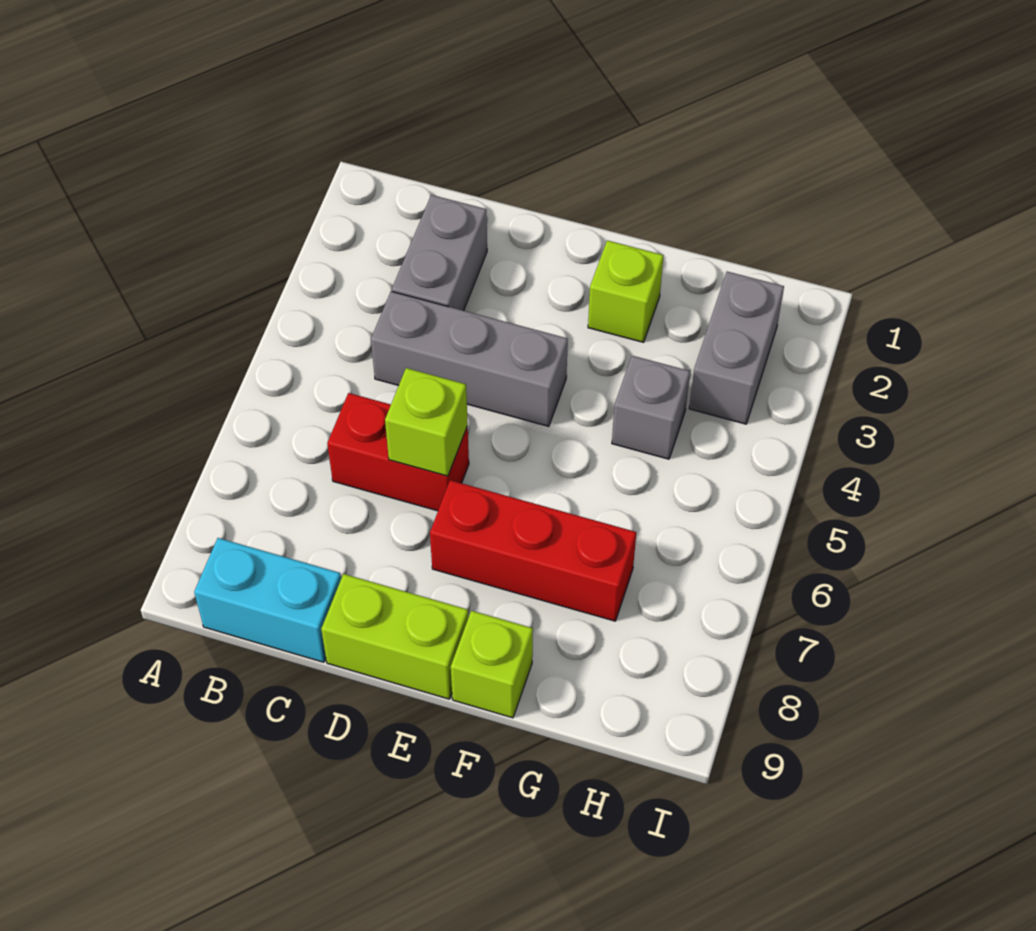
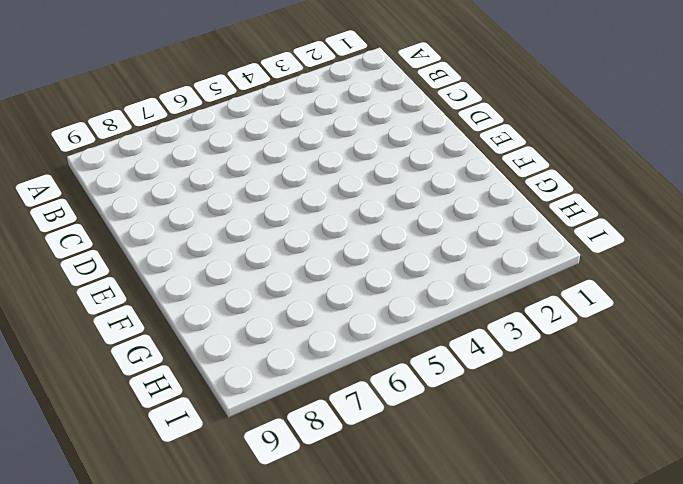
none -> cyan brick B9:C9 level 1
none -> grey brick C2:C3 level 1

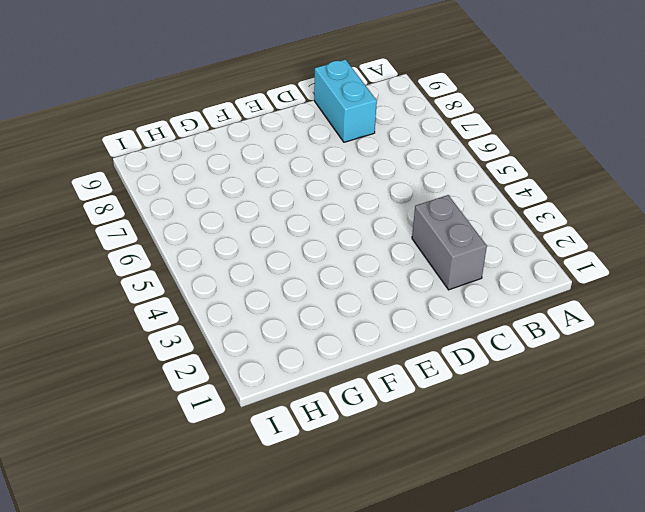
cyan brick C8:C9 level 1 -> cyan brick B9:C9 level 1
none -> grey brick C4:E4 level 1
none -> red brick C6:D6 level 1

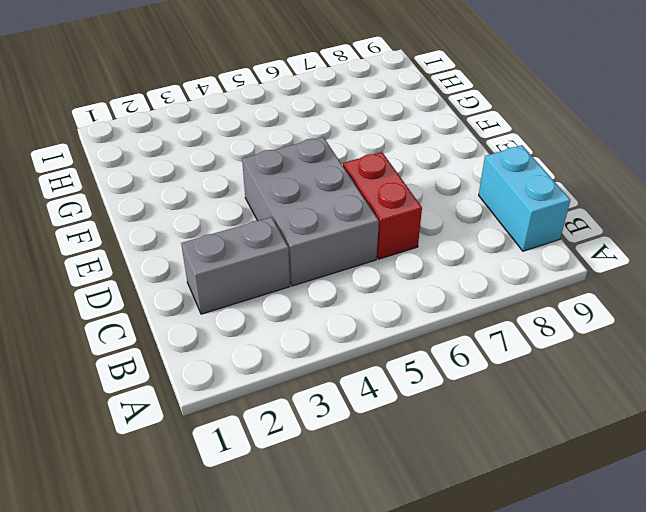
grey brick C4:E5 level 1 -> grey brick C4:E4 level 1
none -> lime brick D9:E9 level 1
none -> red brick E7:G7 level 1

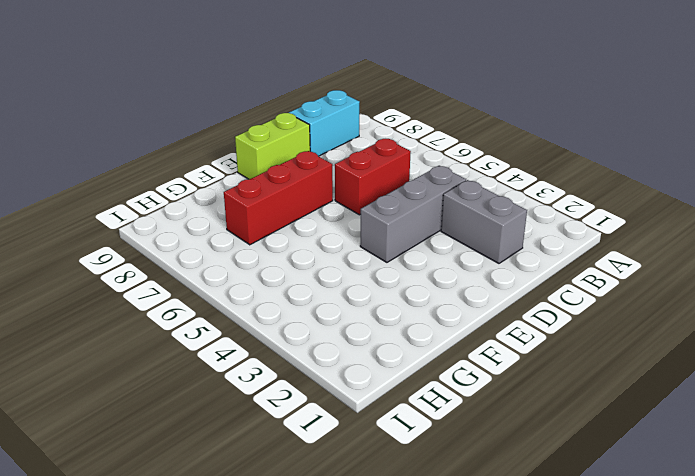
none -> lime brick F2 level 1
none -> lime brick F9 level 1

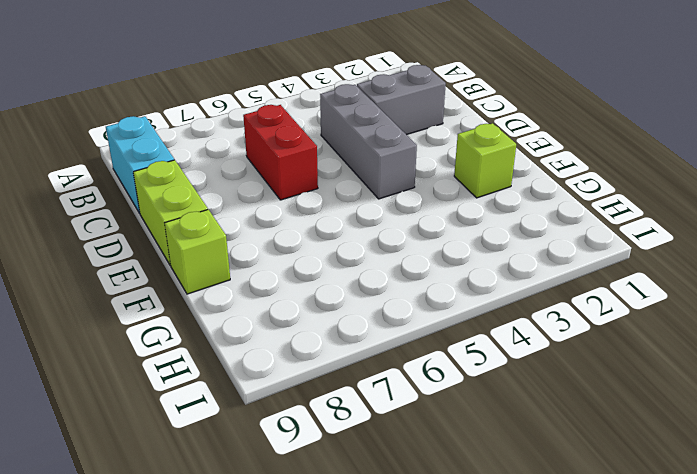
none -> red brick E7:G7 level 1
none -> grey brick G4 level 1

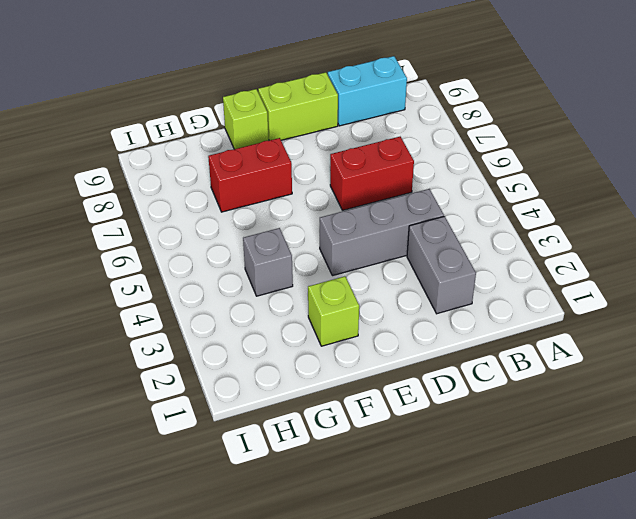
red brick F7:G7 level 1 -> red brick E7:G7 level 1
none -> grey brick H2:H3 level 1
none -> lime brick D6 level 2

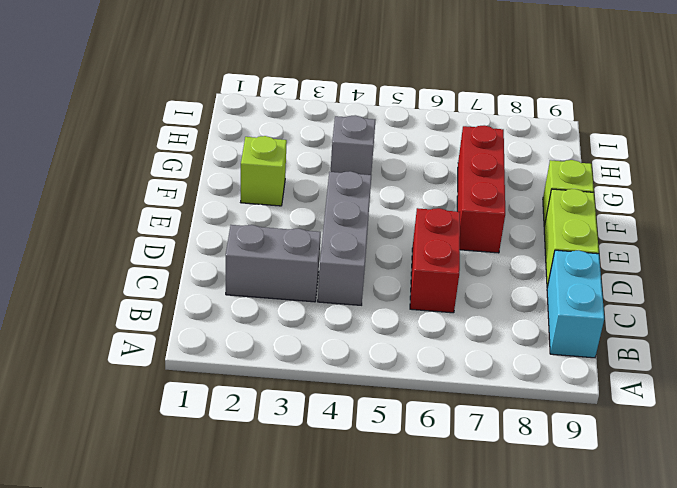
none -> grey brick H2:H3 level 1
none -> lime brick D6 level 2

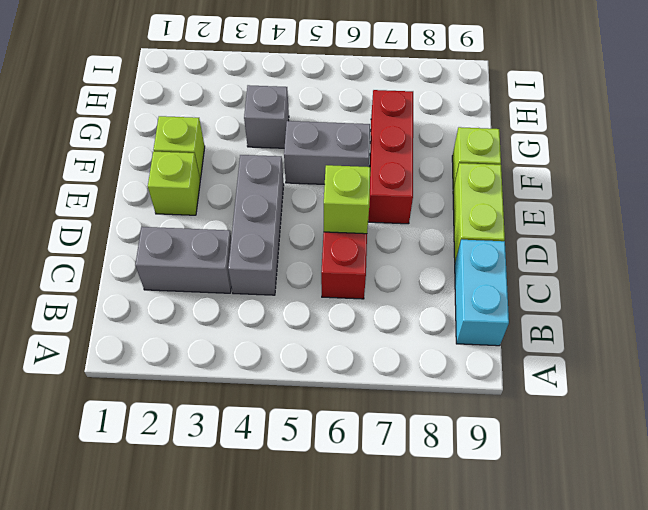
lime brick E2 level 1 -> none
grey brick F5:F6 level 1 -> grey brick H2:H3 level 1

